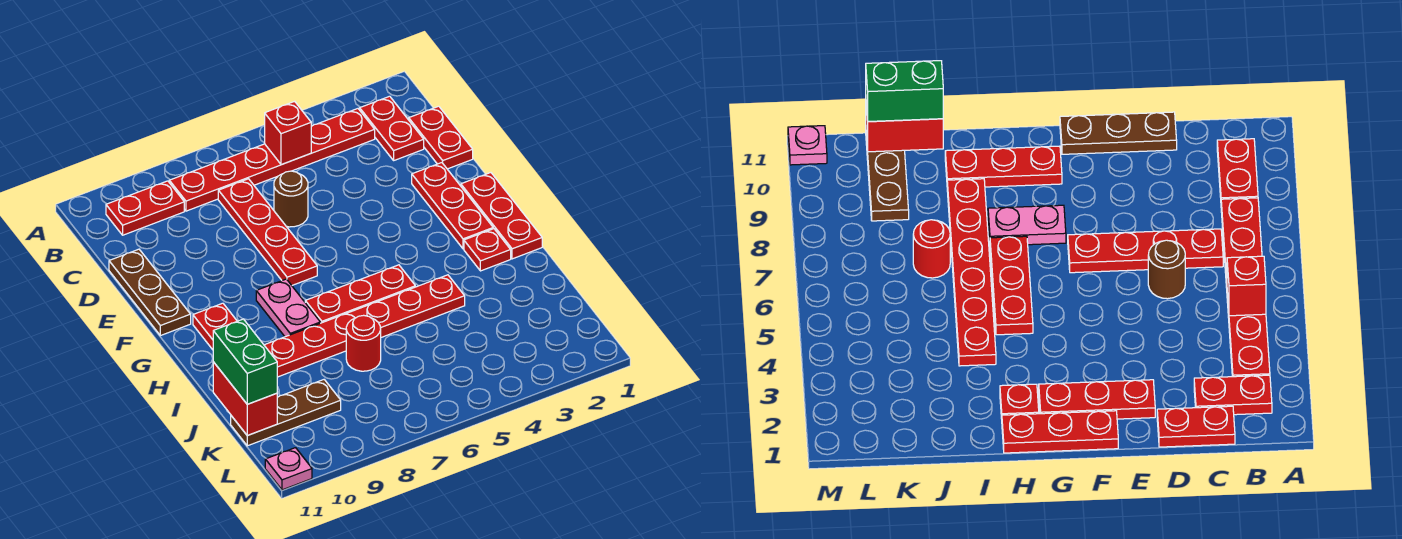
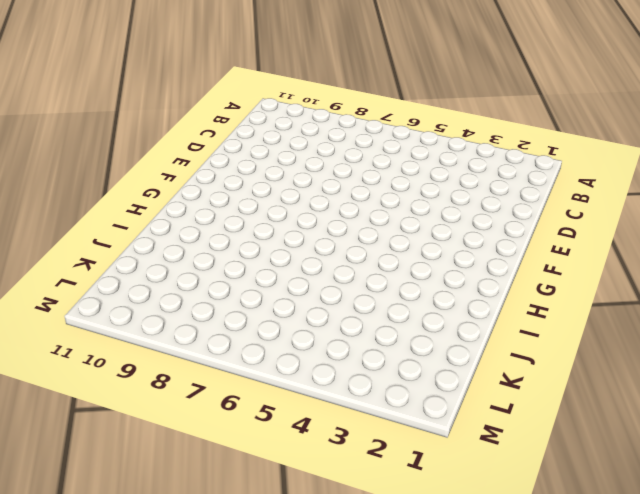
none -> red plate B2:C2 level 1
none -> red plate B3:B8 level 1
none -> red plate B9:B10 level 1

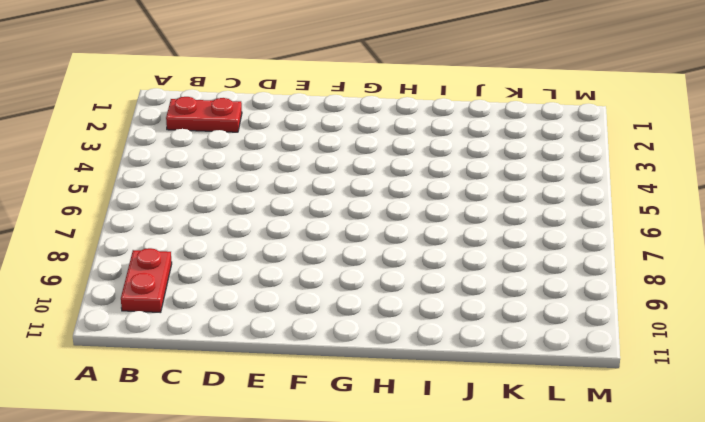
none -> red plate B3:B8 level 1
none -> red plate C1:D1 level 1
none -> red plate C7:F7 level 1

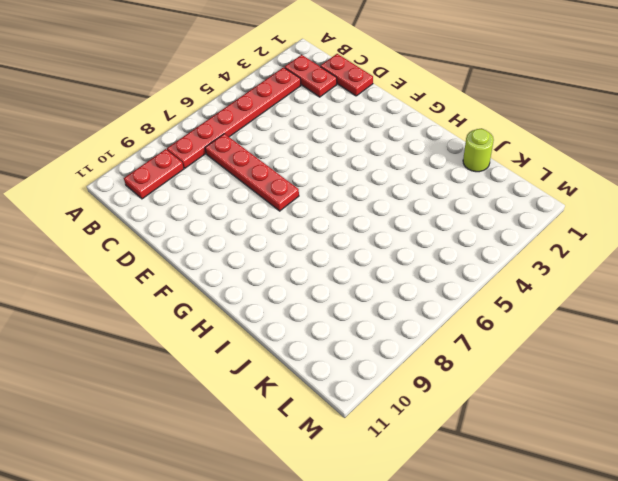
lime round brick J1 level 1 -> none
none -> brown round brick D6 level 1
none -> brown plate D11:F11 level 1
none -> red plate E2:G2 level 1

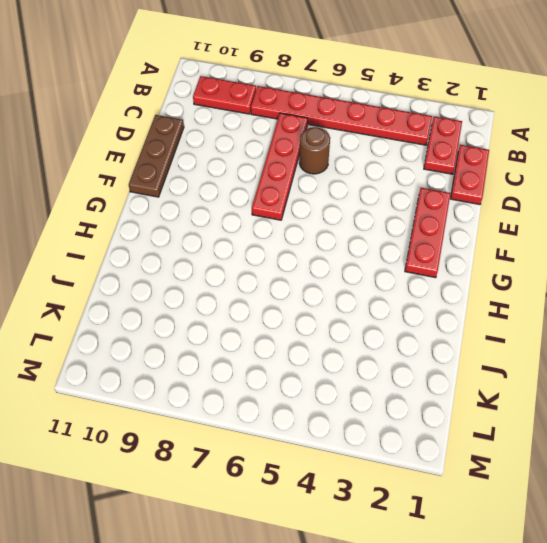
none -> red plate F1:H1 level 1
none -> pink plate G8:H8 level 1
none -> red plate G10:I10 level 1

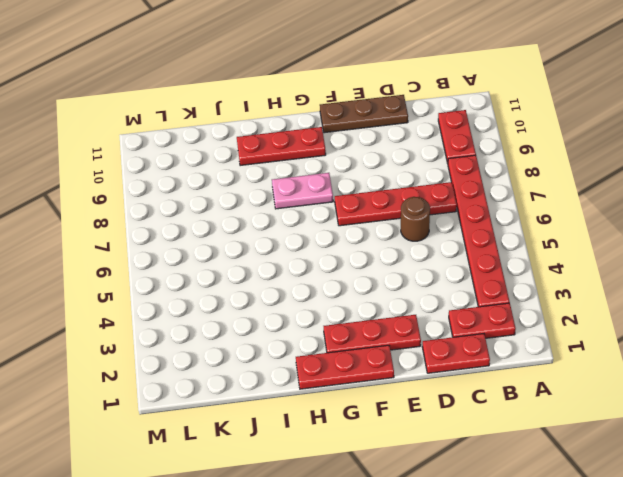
none -> red plate H2 level 1
none -> red plate H5:H7 level 1
none -> red plate I4:I9 level 1

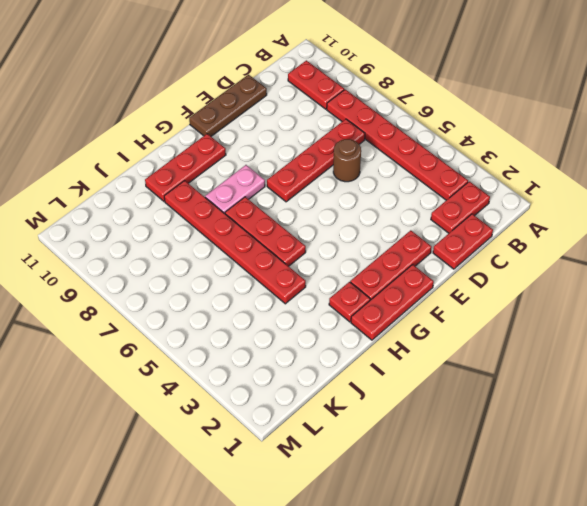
none -> red round brick J7 level 1
none -> brown plate K9:K11 level 1
none -> pink plate M11 level 1

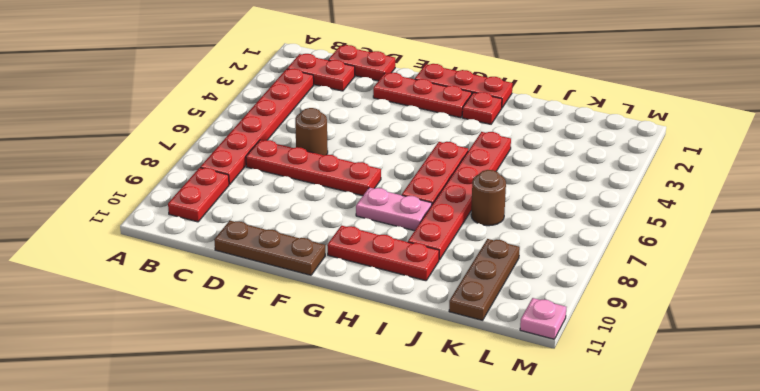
brown round brick J7 level 1 -> red round brick J7 level 1
none -> red brick B5 level 2
none -> red brick J11:K11 level 2
none -> green brick J11:K11 level 3

